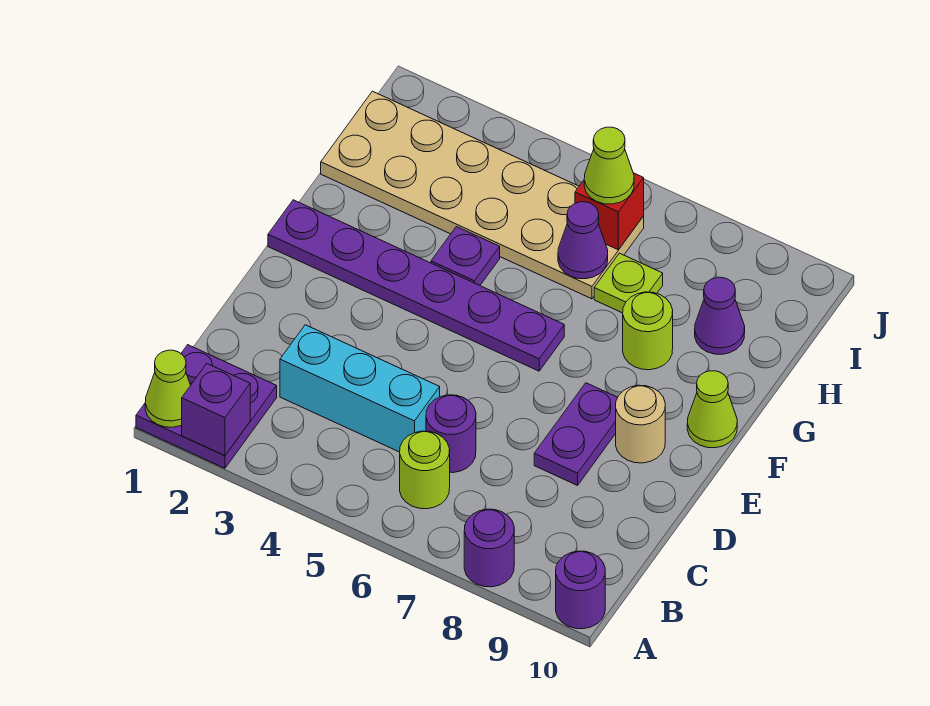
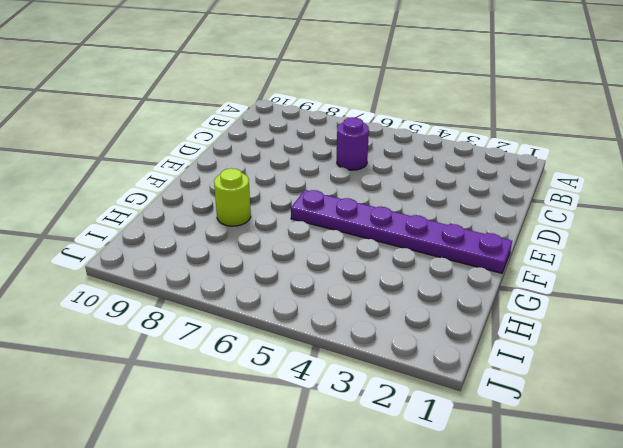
none -> purple plate A1:B2 level 1
none -> purple round brick A8 level 1
none -> purple round brick A10 level 1

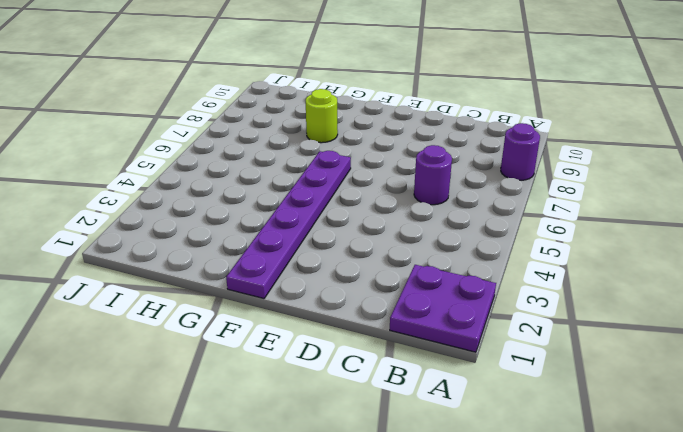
none -> purple round brick A10 level 1
none -> lime round brick B6 level 1
none -> cyan brick C3:C5 level 1

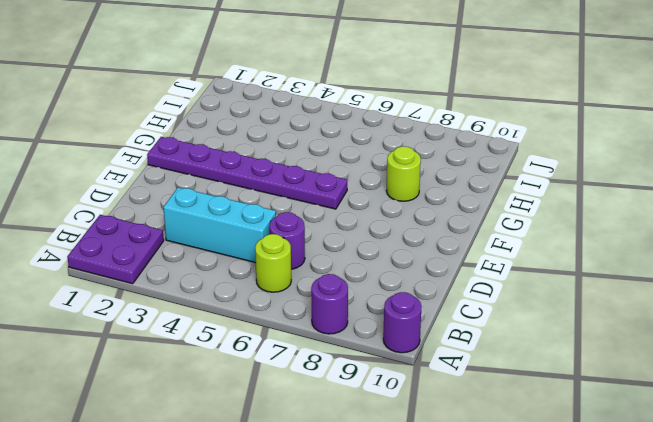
none -> purple plate D8:E8 level 1
none -> tan round brick E9 level 1
none -> lime cone F10 level 1

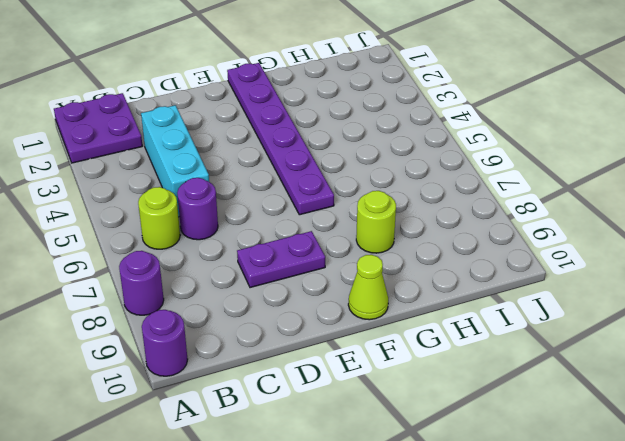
none -> tan round brick E9 level 1
none -> purple plate G4 level 1
none -> tan plate H1:I6 level 1

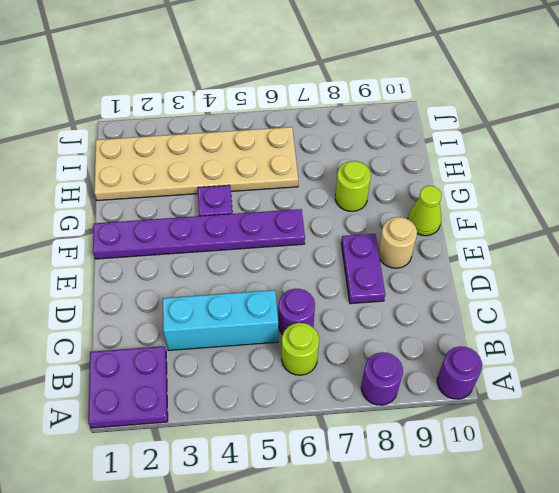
none -> lime plate H7 level 1
none -> purple cone H9 level 1
none -> lime cone A1 level 2

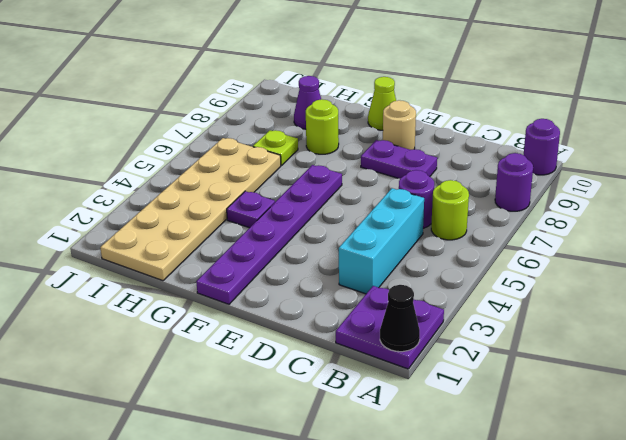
black cone A1 level 2 -> lime cone A1 level 2
none -> purple brick A2 level 2
none -> purple cone H6 level 2
none -> red brick I6 level 2

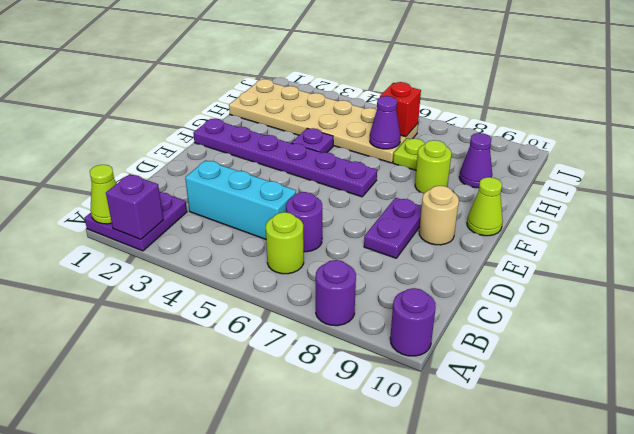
none -> lime cone I6 level 3

